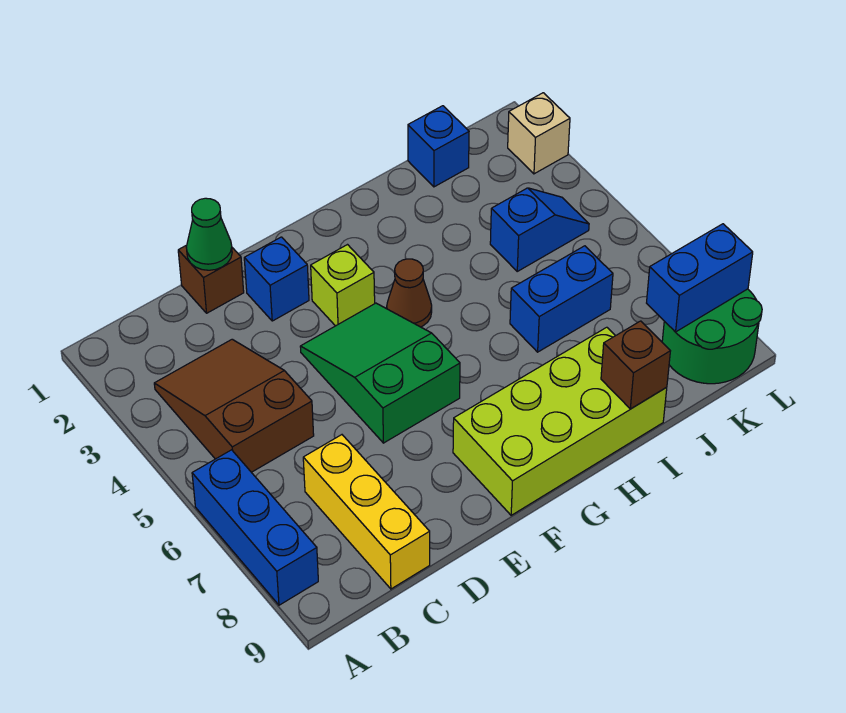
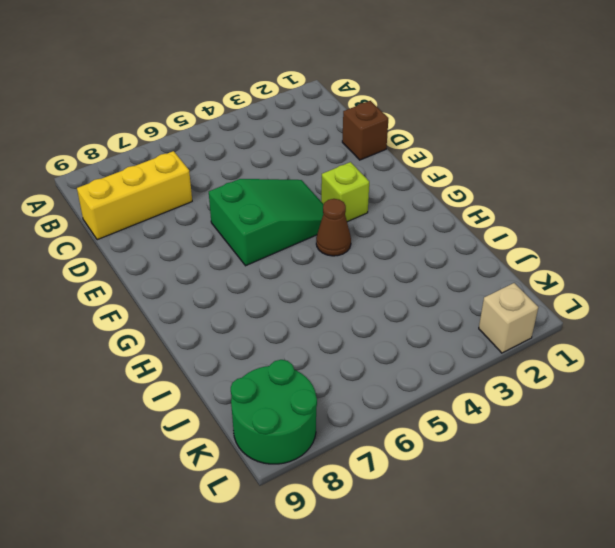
none -> blue brick A6:A8 level 1
none -> brown slope B3:C5 level 1 top 5
none -> blue brick E2 level 1

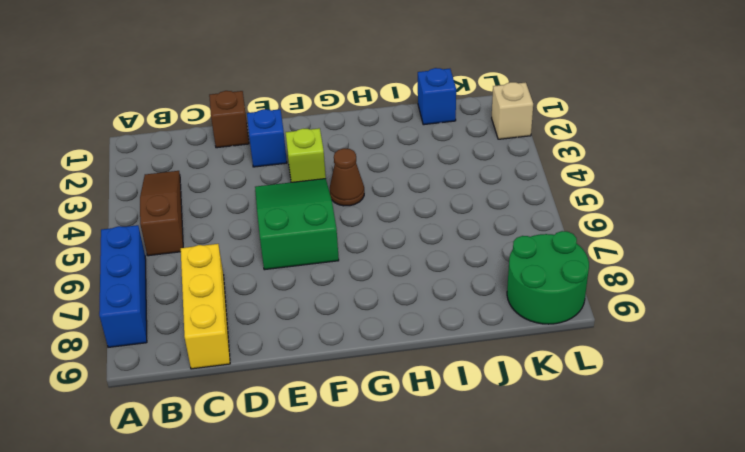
brown slope B3:B5 level 1 top 5 -> brown slope B3:C5 level 1 top 5
none -> lime brick F8:I9 level 1
none -> blue brick I6:J6 level 1
none -> blue slope J4:K4 level 1 top J

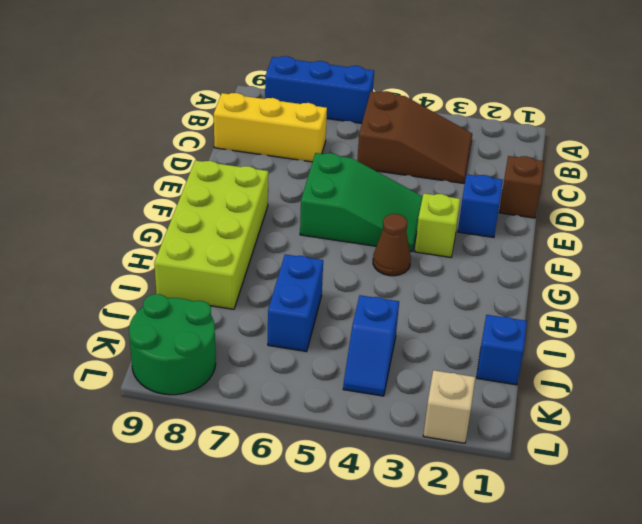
none -> green cone D1 level 2
none -> brown brick I9 level 2
none -> blue brick K8:L8 level 2

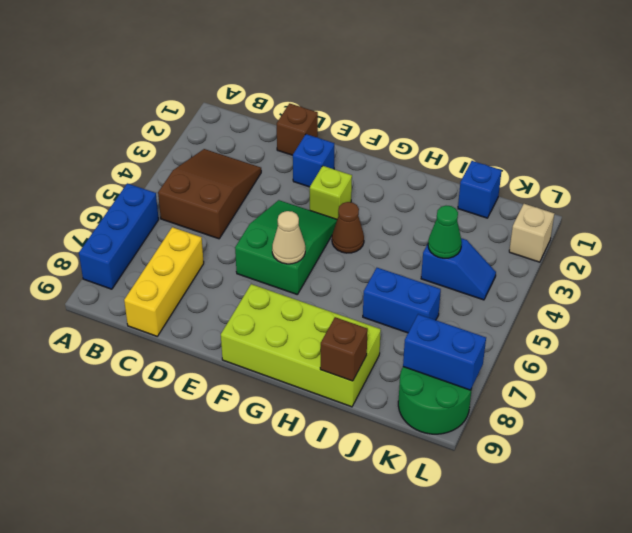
tan cone F6 level 2 -> none
green cone J4 level 2 -> green cone D1 level 2

